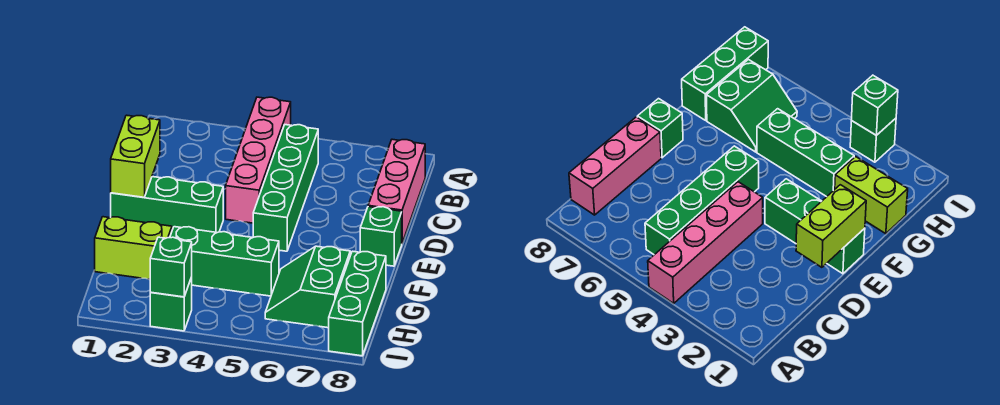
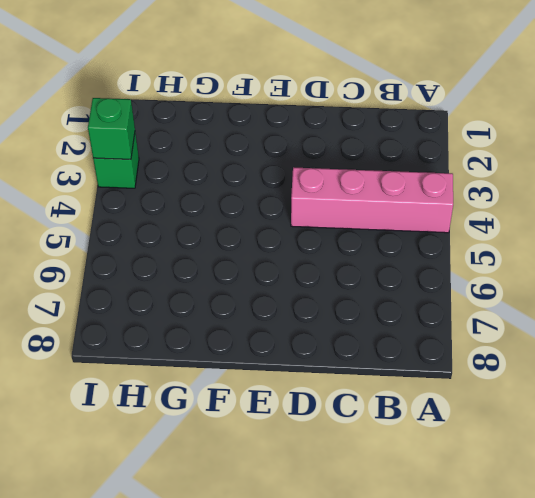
none -> green brick B5:E5 level 1
none -> pink brick B8:D8 level 1
none -> green brick E1:E3 level 1

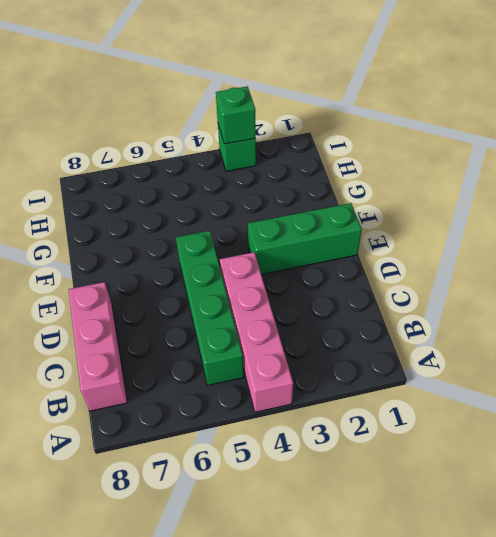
none -> green brick E8 level 1
none -> lime brick G1:G2 level 1
none -> green brick G3:G5 level 1

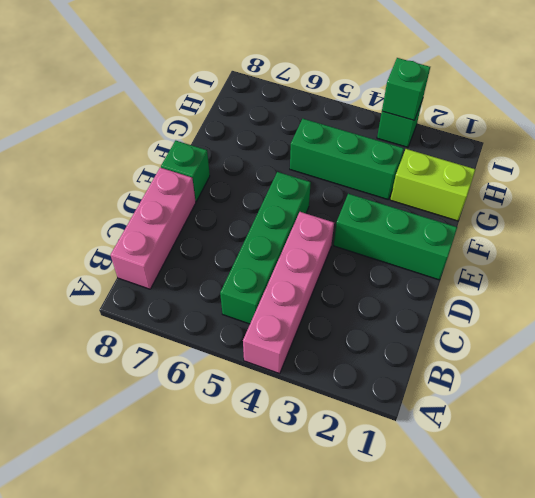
none -> green slope G6:H7 level 1 top 7
none -> green brick G8:I8 level 1
none -> lime brick D1:E1 level 2

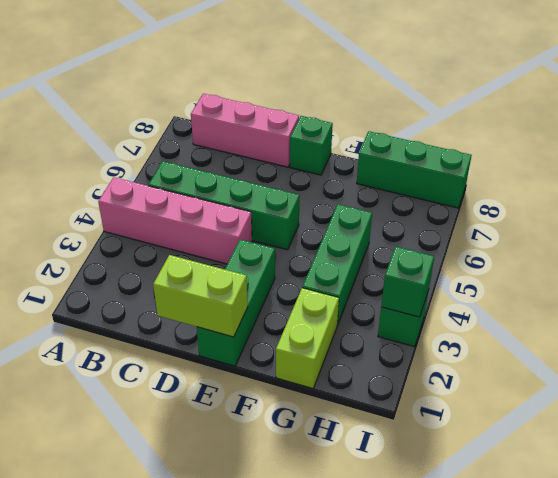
none -> green slope G6:H7 level 1 top 7

